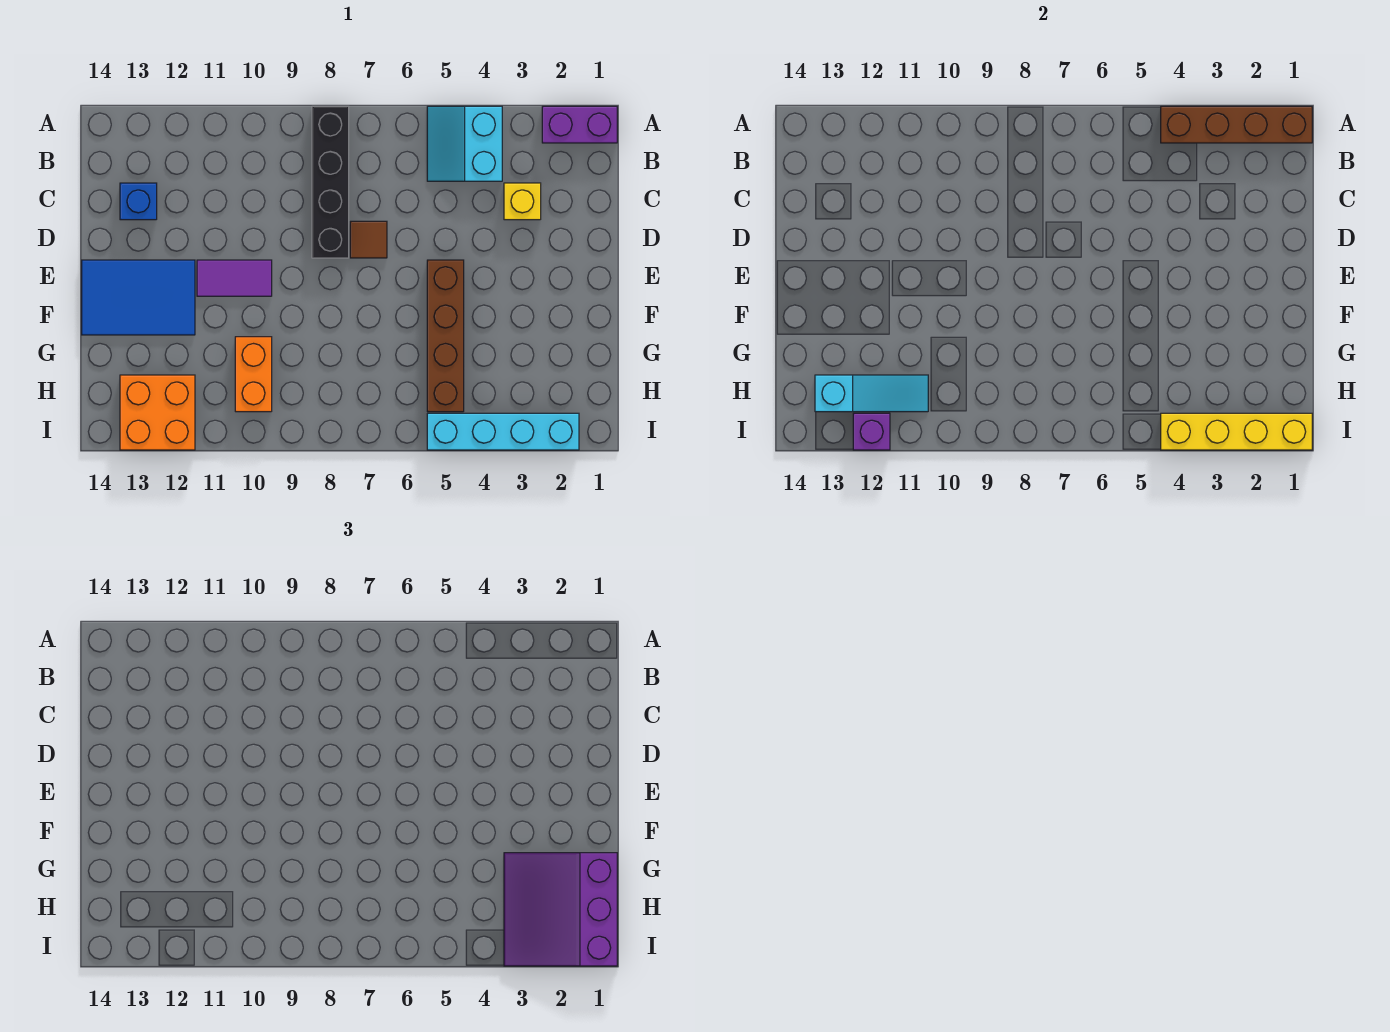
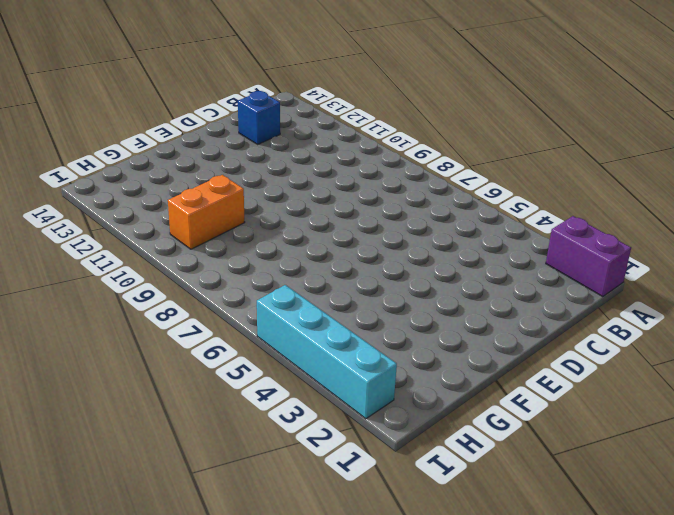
none -> cyan slope A4:B5 level 1 top 4
none -> black brick A8:D8 level 1
none -> yellow brick C3 level 1

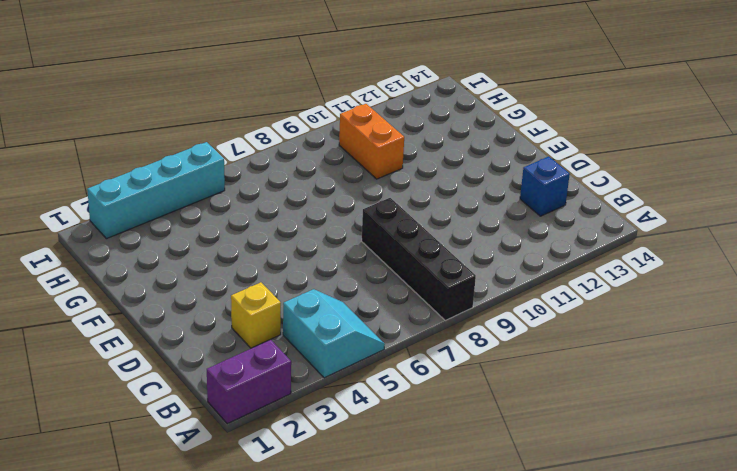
none -> brown tile D7 level 1
none -> brown brick E5:H5 level 1
none -> purple tile E10:E11 level 1

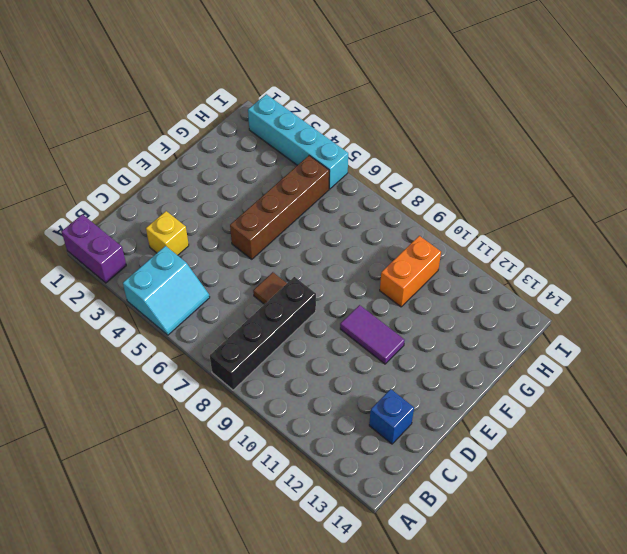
none -> blue tile E12:F14 level 1
none -> orange brick H12:I13 level 1
none -> brown brick A1:A4 level 2

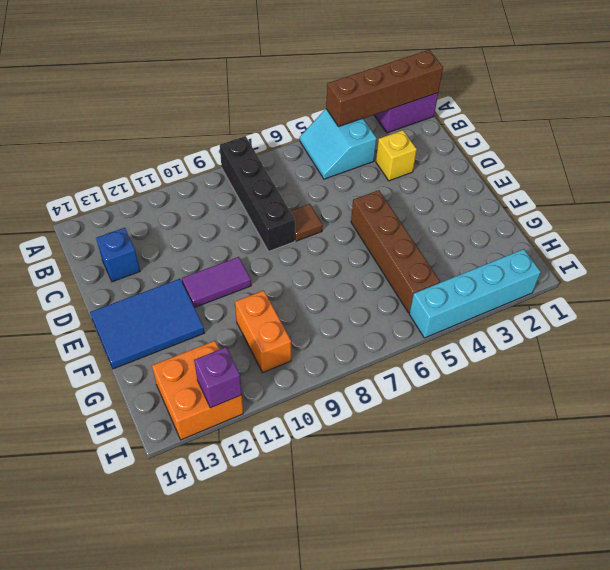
none -> cyan slope H11:H13 level 2 top 13
none -> yellow brick I1:I4 level 2
none -> purple slope G1:I3 level 3 top 1

